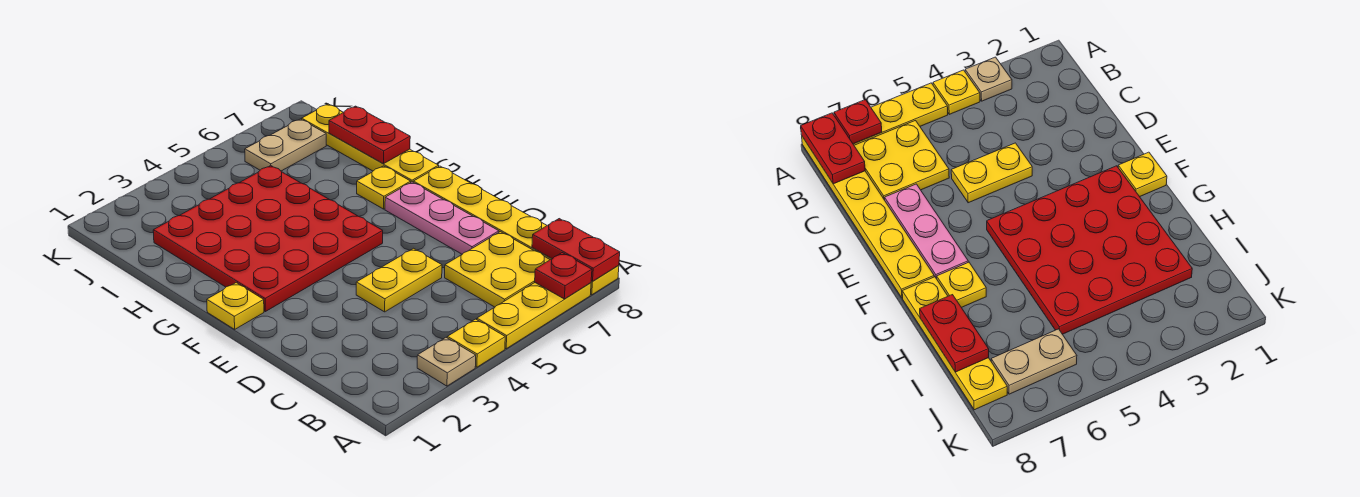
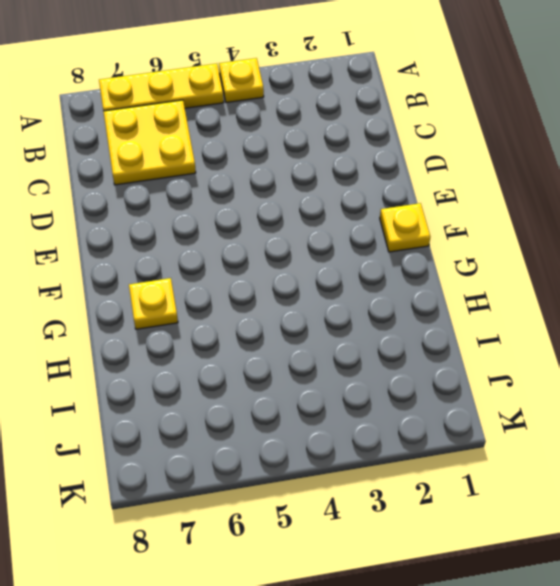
none -> tan plate A3 level 1
none -> yellow plate A8:F8 level 1
none -> yellow plate D4:D5 level 1

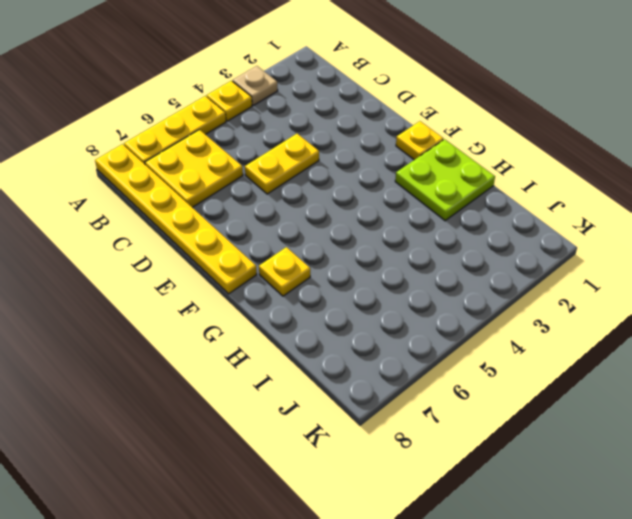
lime plate G1:H2 level 1 -> red plate F2:I5 level 1
none -> pink plate D7:F7 level 1
none -> yellow plate G8:J8 level 1
none -> tan plate J6:J7 level 1

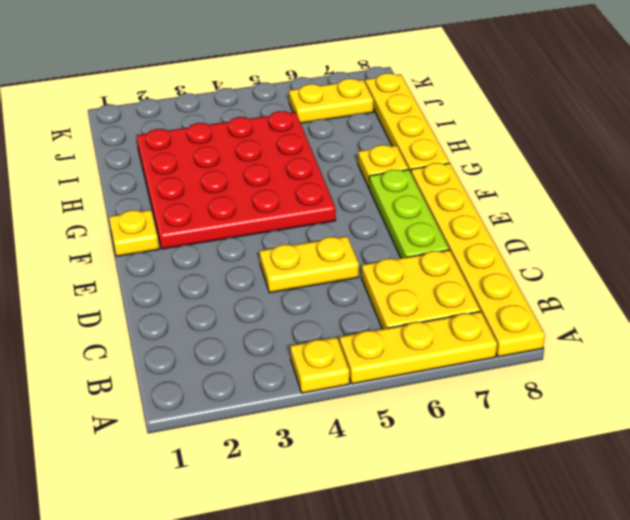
lime plate D7:F7 level 1 -> pink plate D7:F7 level 1
yellow plate J6:J7 level 1 -> tan plate J6:J7 level 1
none -> tan plate A3 level 1
none -> red plate A7 level 2
none -> red plate A8:B8 level 2

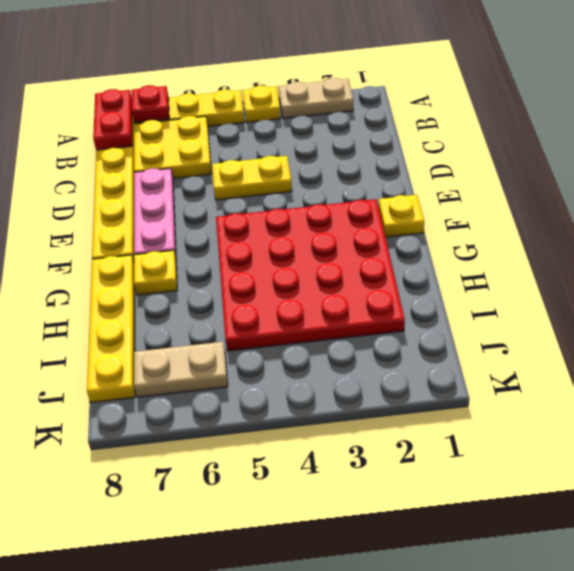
tan plate A2:A3 level 1 -> tan plate A3 level 1
none -> red plate H8:I8 level 2

